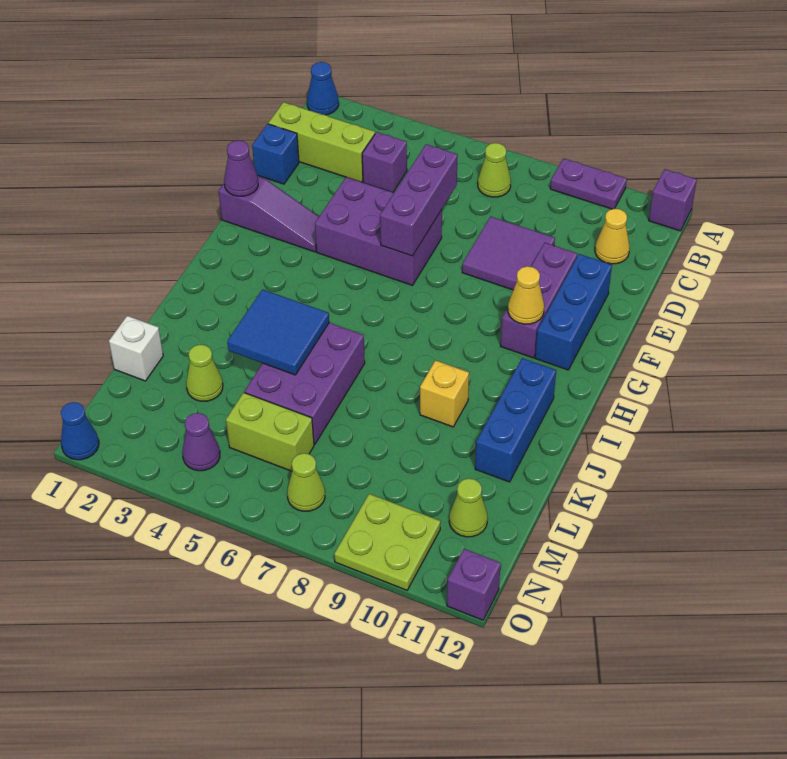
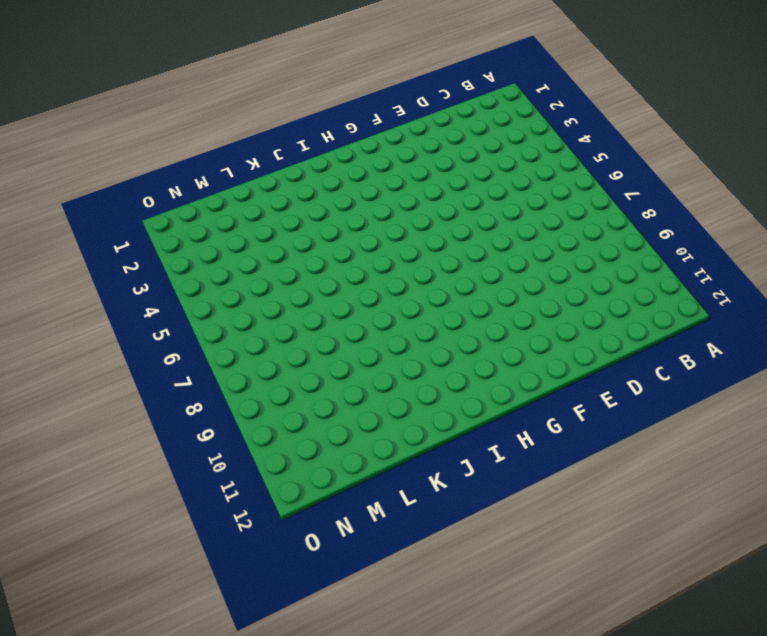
none -> blue cone A1 level 1
none -> purple plate A9:A10 level 1
none -> purple brick A12 level 1

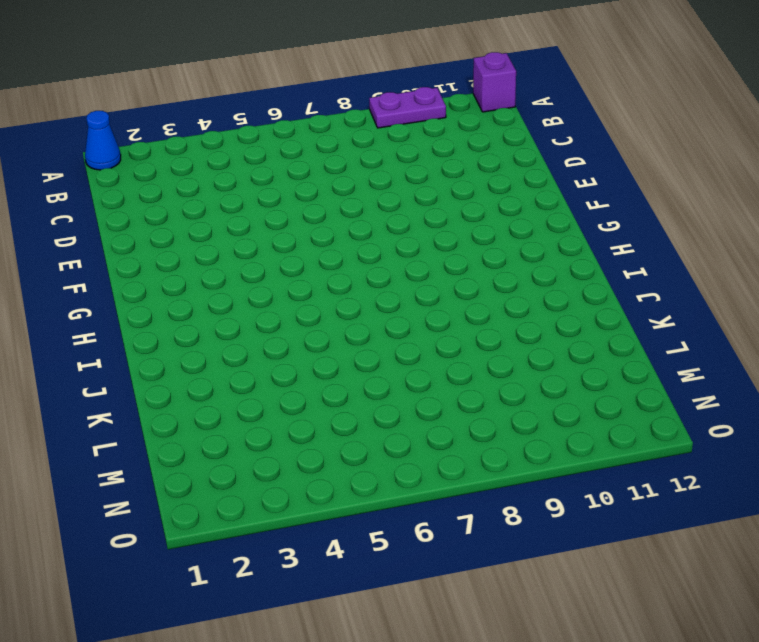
none -> lime cone B7 level 1
none -> lime brick C1:C3 level 1
none -> purple brick C4 level 1

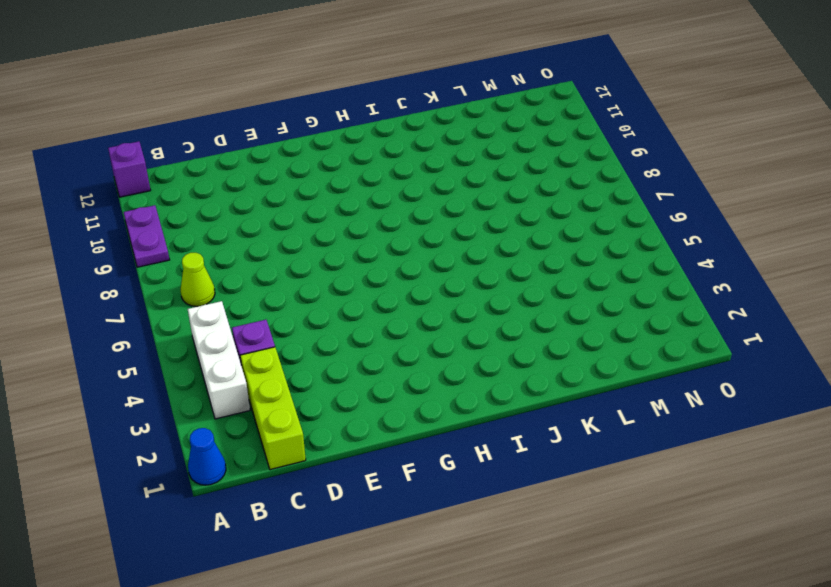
white brick B3:B5 level 1 -> none
none -> yellow cone C11 level 1
none -> blue brick D1 level 1
none -> purple tile D8:E9 level 1

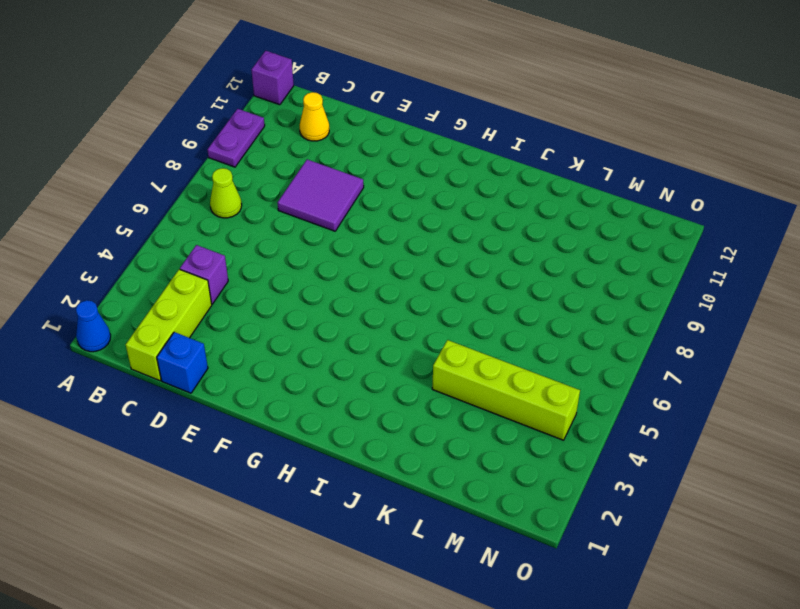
lime brick K4:N4 level 1 -> purple cone N4 level 1
none -> purple brick E4:F6 level 1
none -> purple brick E10:G10 level 1
none -> blue brick E11:G11 level 1

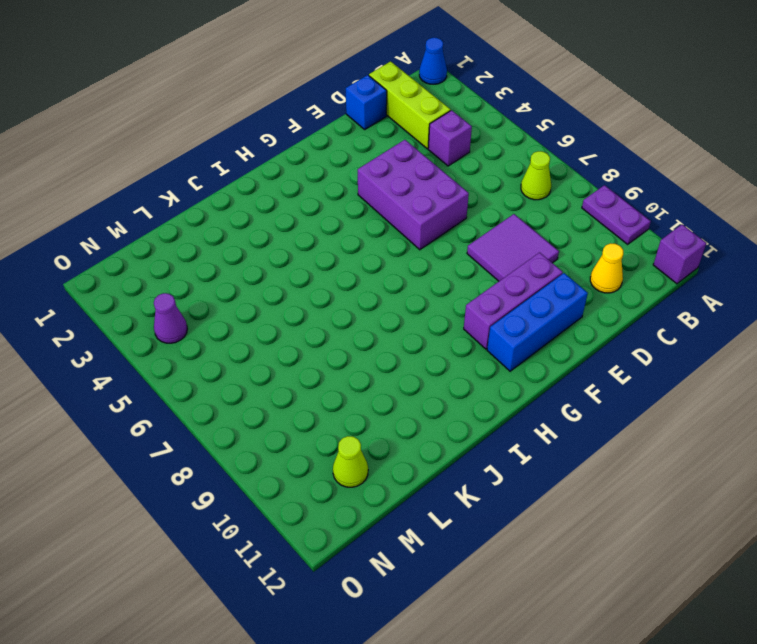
none -> purple slope F1:F3 level 1 top 1
none -> blue brick I11:K11 level 1
none -> purple brick J5:L6 level 1

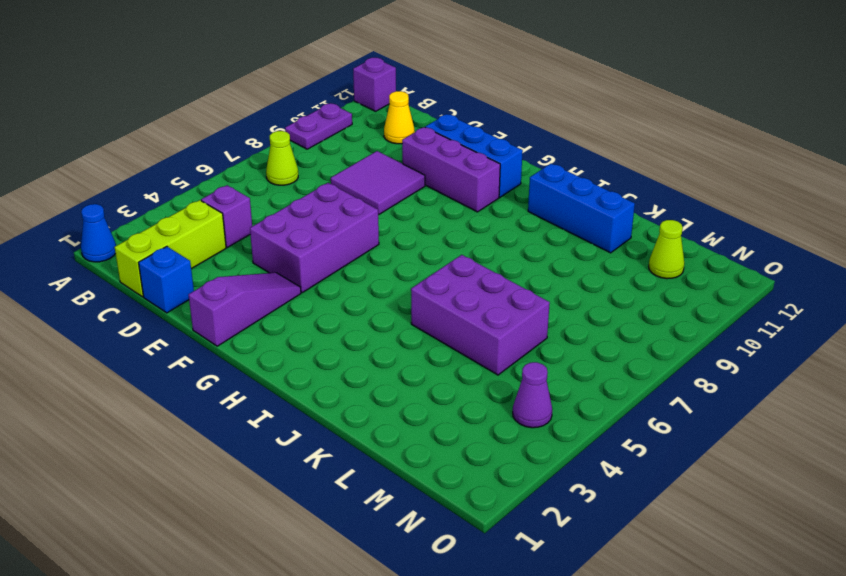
none -> yellow brick J9 level 1
none -> white brick L1 level 1
none -> lime cone L3 level 1

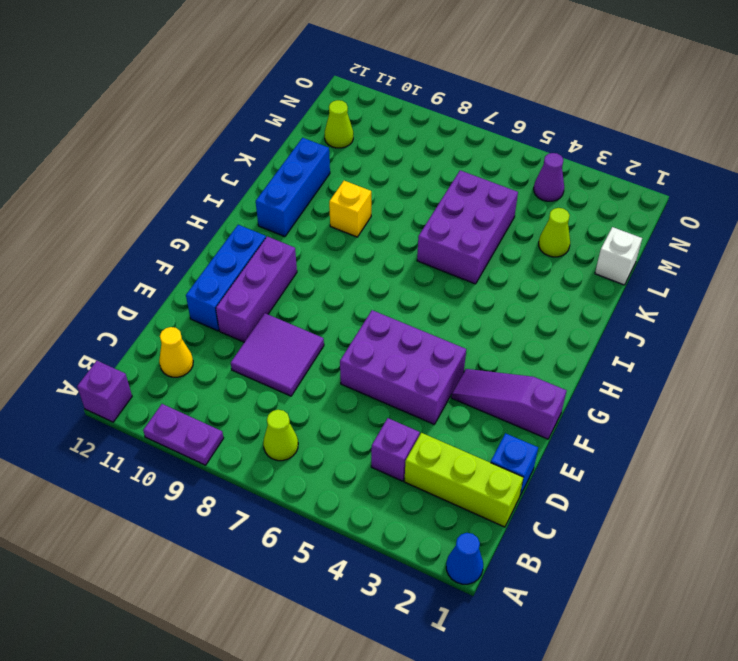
none -> lime brick M5:M6 level 1
none -> lime cone N7 level 1
none -> lime plate N9:O10 level 1

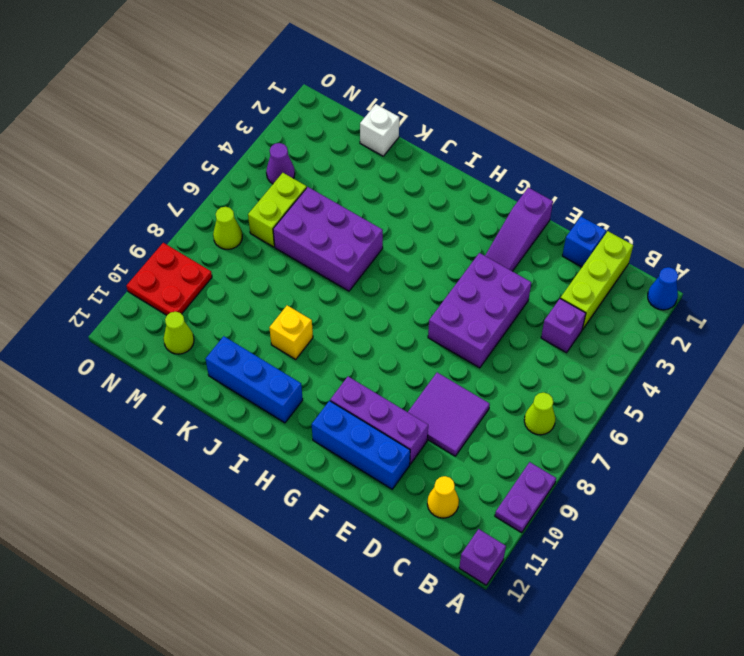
red plate N9:O10 level 1 -> lime plate N9:O10 level 1
none -> lime cone L3 level 1
none -> blue cone O1 level 1
none -> purple brick O12 level 1

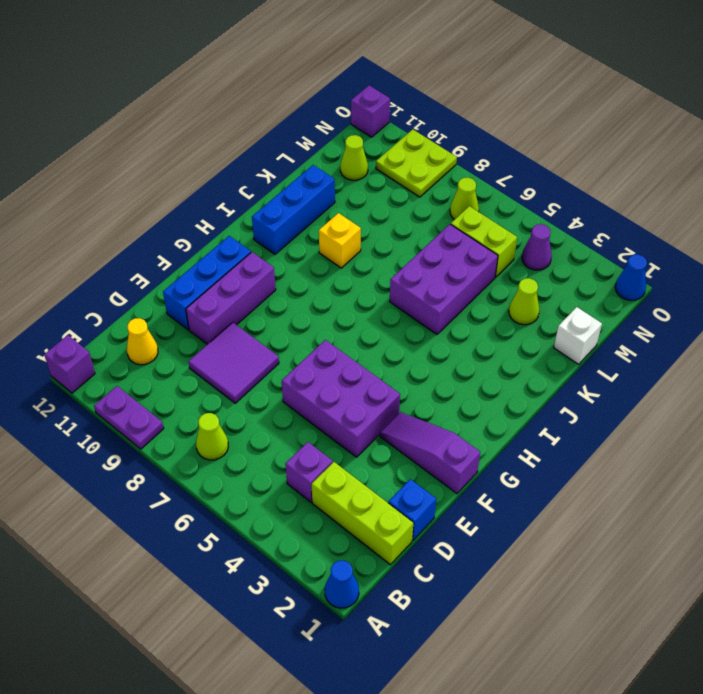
none -> purple brick D6:F6 level 2
none -> purple cone F1 level 2
none -> yellow cone G10 level 2

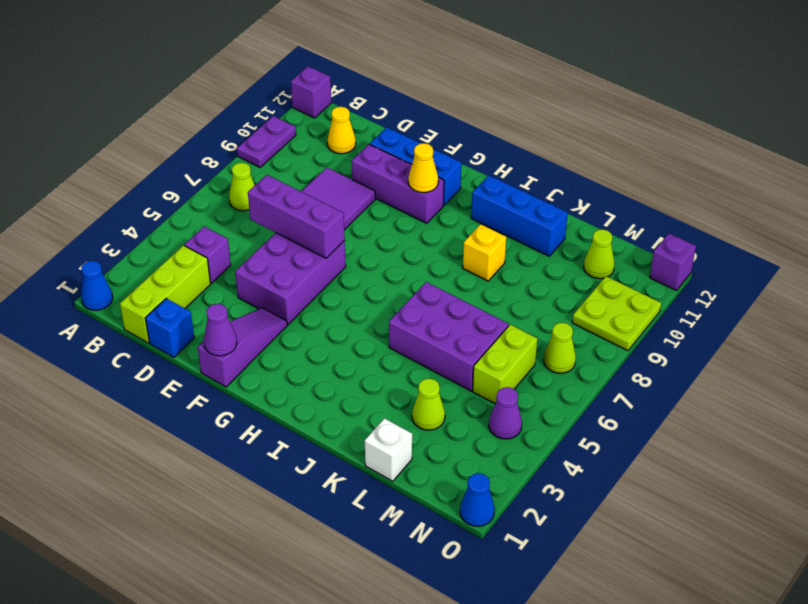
none -> blue tile J4:K5 level 2

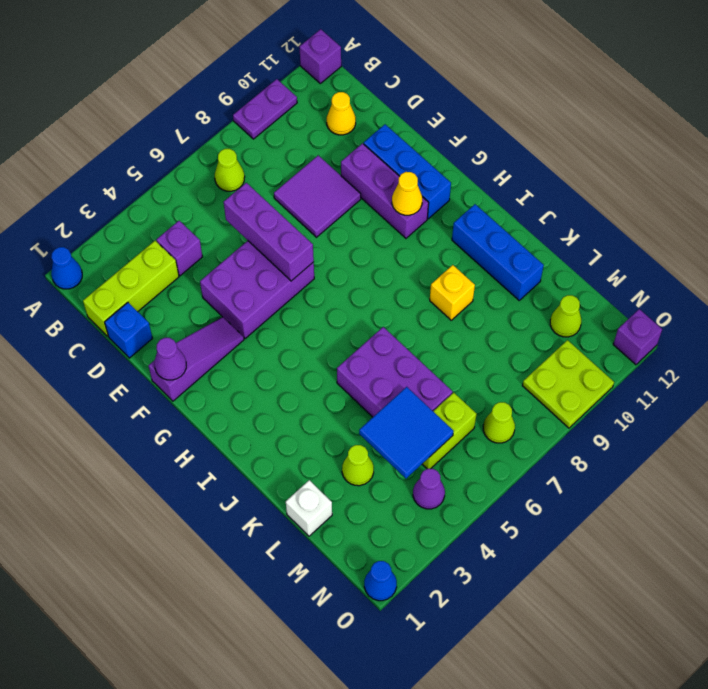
blue tile L4:M5 level 2 -> blue tile J4:K5 level 2

